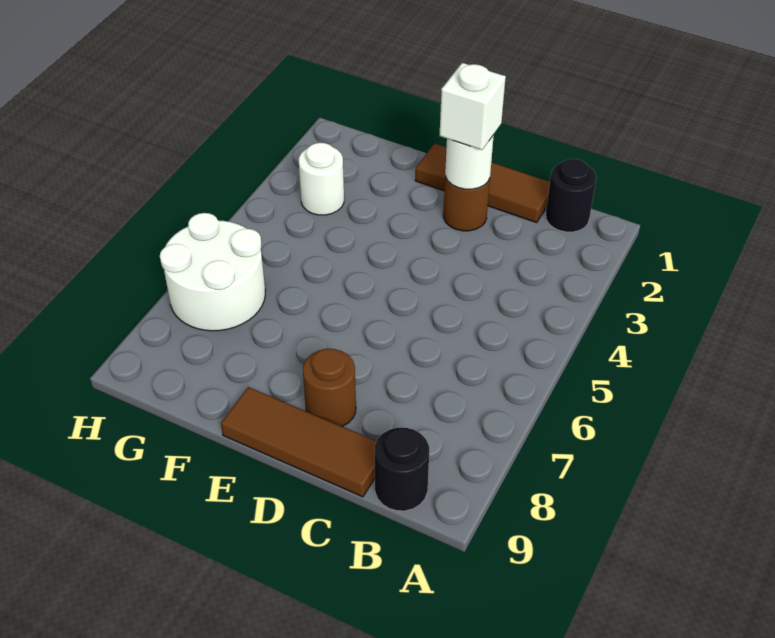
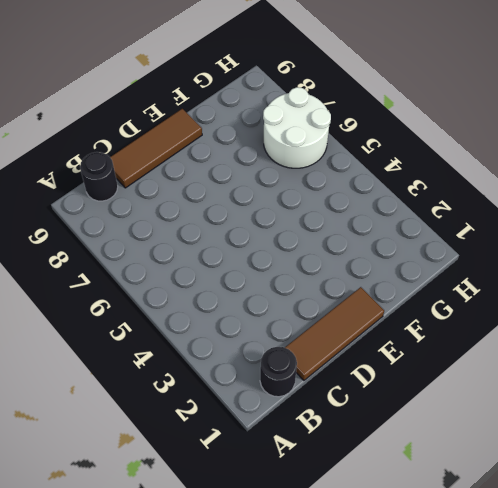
none -> brown round brick D2 level 1
none -> brown round brick D8 level 1

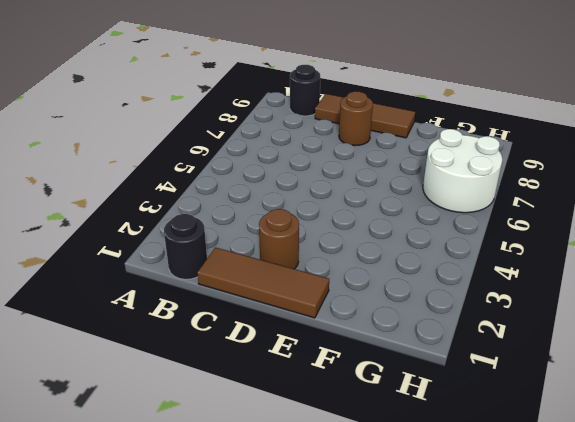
none -> white round brick G3 level 1
none -> white round brick D2 level 2

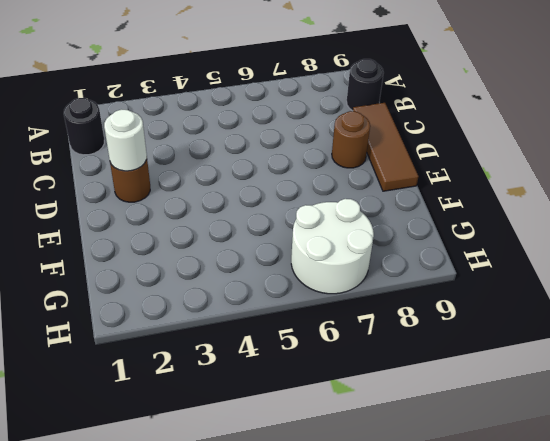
none -> brown tile C1:E1 level 1
none -> white round brick G3 level 1

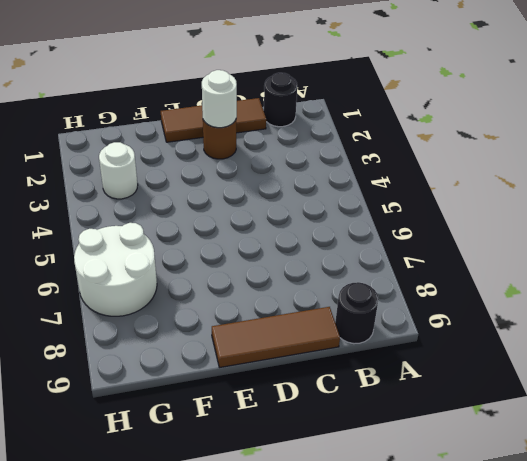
none -> brown round brick D8 level 1
none -> white brick D2 level 3

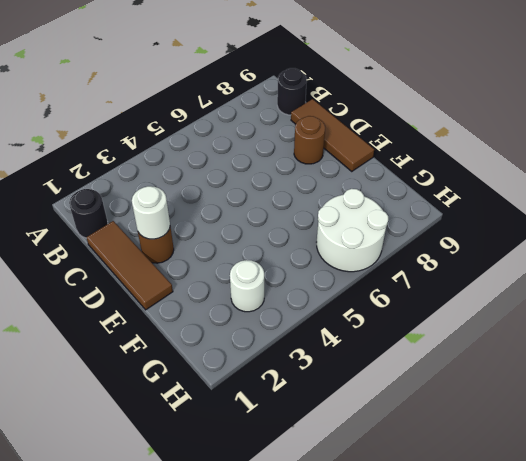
none -> white brick D2 level 3

